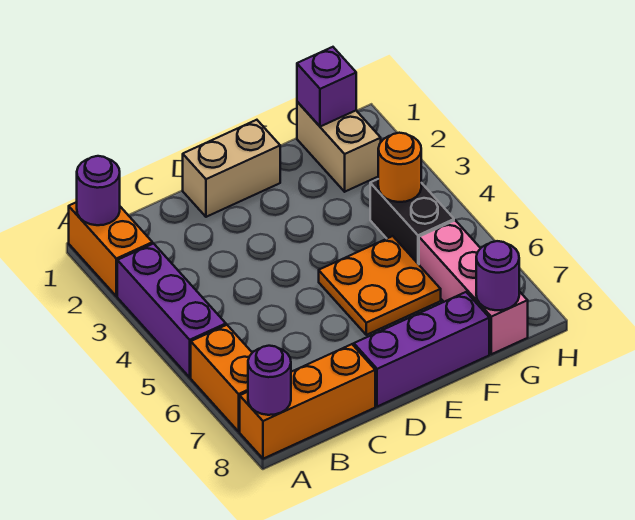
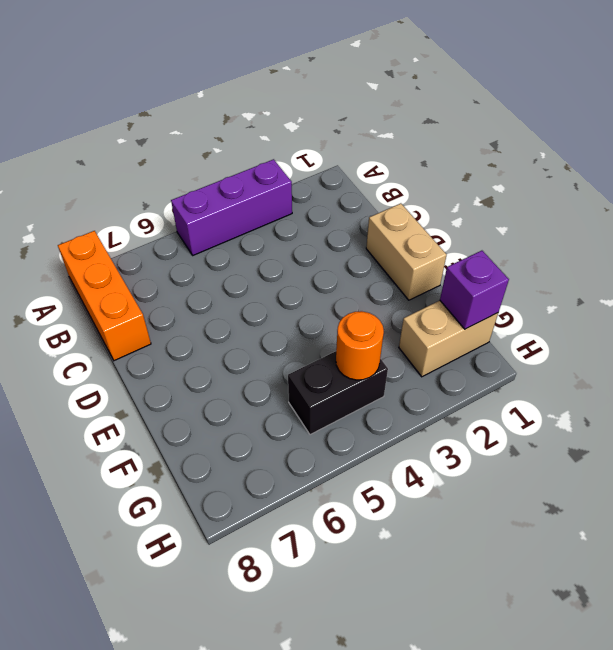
none -> orange brick A1:A2 level 1
none -> orange brick A6:A7 level 1
none -> purple brick D8:F8 level 1

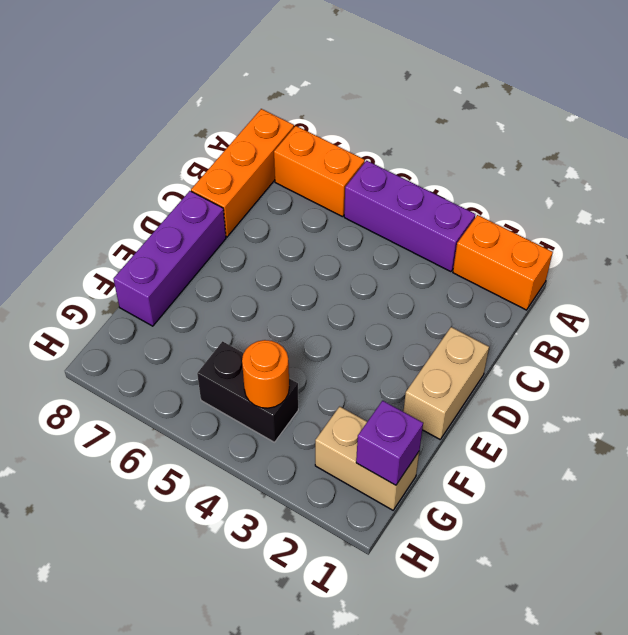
none -> orange plate E5:F6 level 1
none -> pink brick G6:G8 level 1
none -> purple round brick A1 level 2

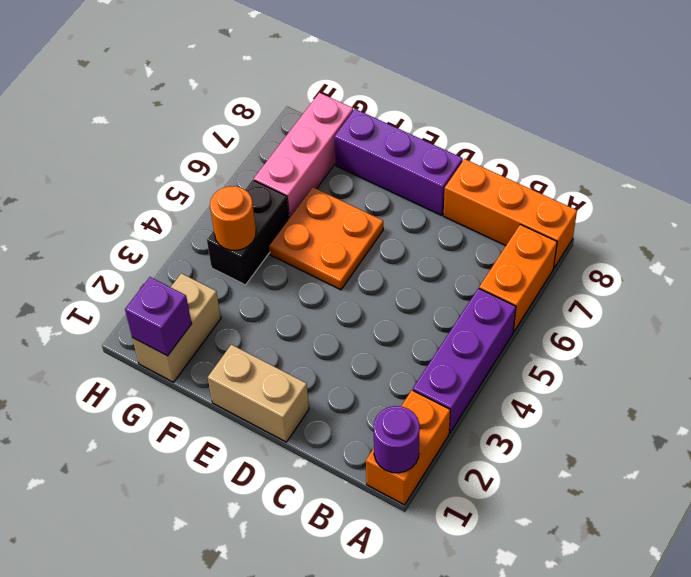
none -> purple round brick A8 level 2
none -> purple round brick G8 level 2

